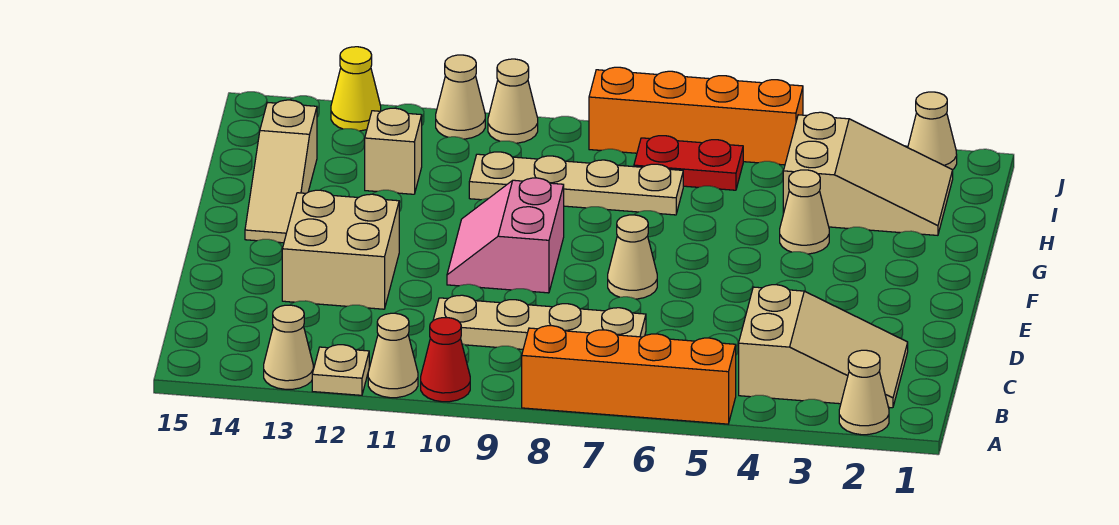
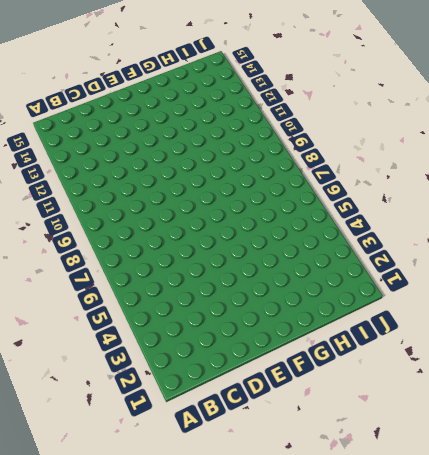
none -> tan cone A2 level 1
none -> orange brick A5:A8 level 1
none -> red cone A10 level 1

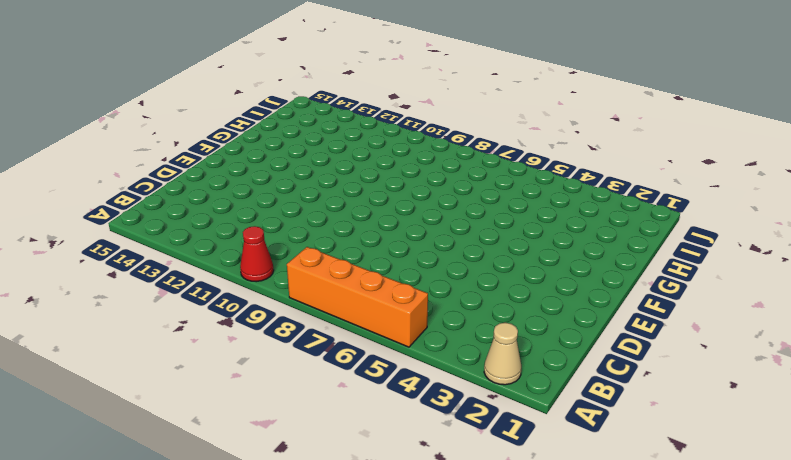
none -> tan cone A11 level 1
none -> tan plate A12 level 1
none -> tan cone A13 level 1

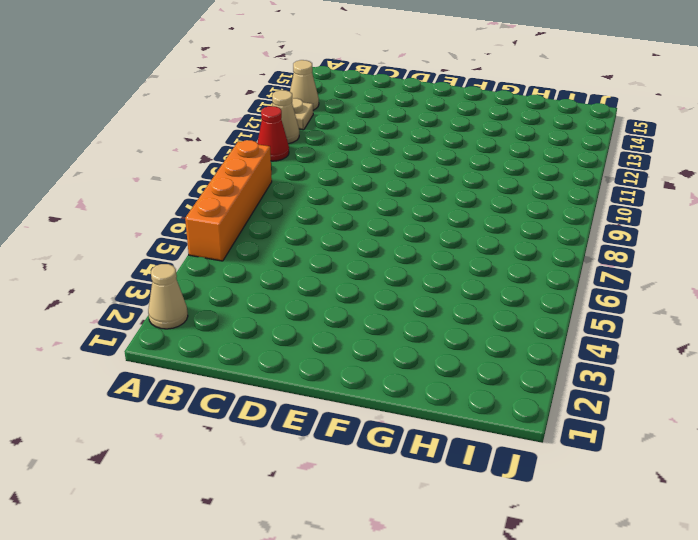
none -> tan slope B2:C4 level 1 top 4
none -> tan plate C7:C10 level 1
none -> tan brick D12:E13 level 1

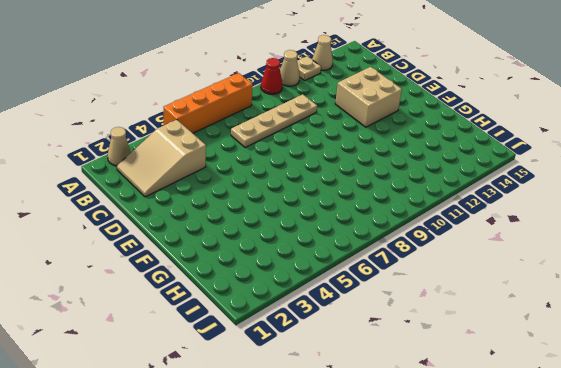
none -> tan cone E7 level 1
none -> pink slope E9:F10 level 1 top 9
none -> tan slope F14:H14 level 1 top H

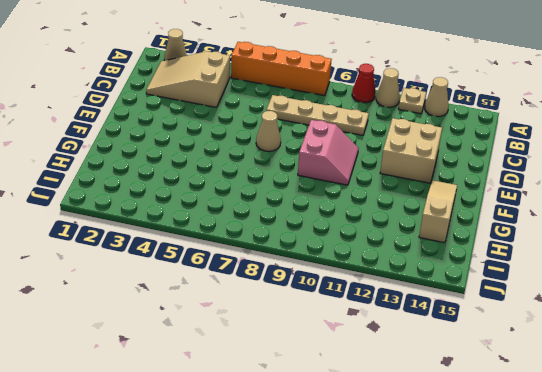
none -> tan cone G4 level 1
none -> tan slope H2:I4 level 1 top 4
none -> tan plate H7:H10 level 1

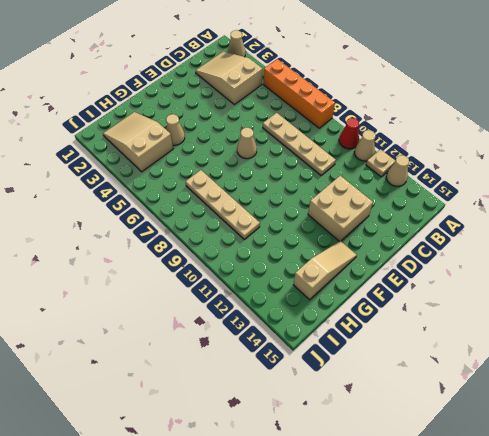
none -> pink slope E9:F10 level 1 top 9
none -> tan brick H12 level 1
none -> red plate I6:I7 level 1

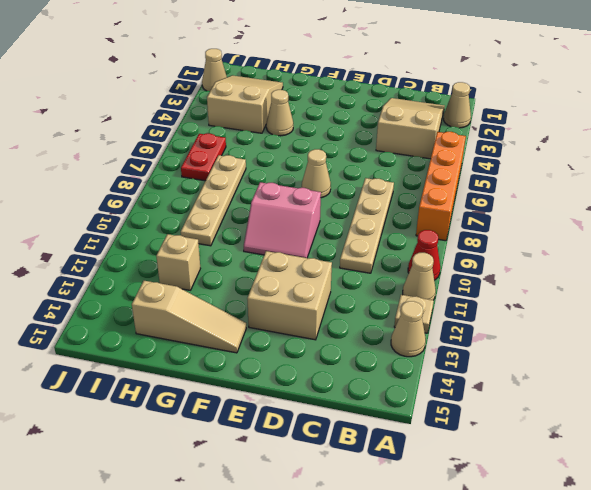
none -> orange brick J5:J8 level 1
none -> tan cone J10 level 1
none -> tan cone J11 level 1

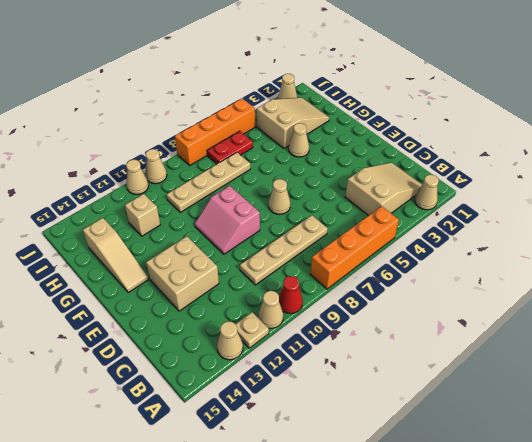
none -> yellow cone J13 level 1

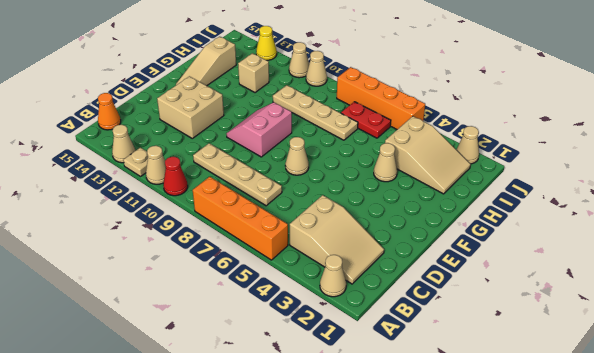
orange cone B15 level 1 -> none

